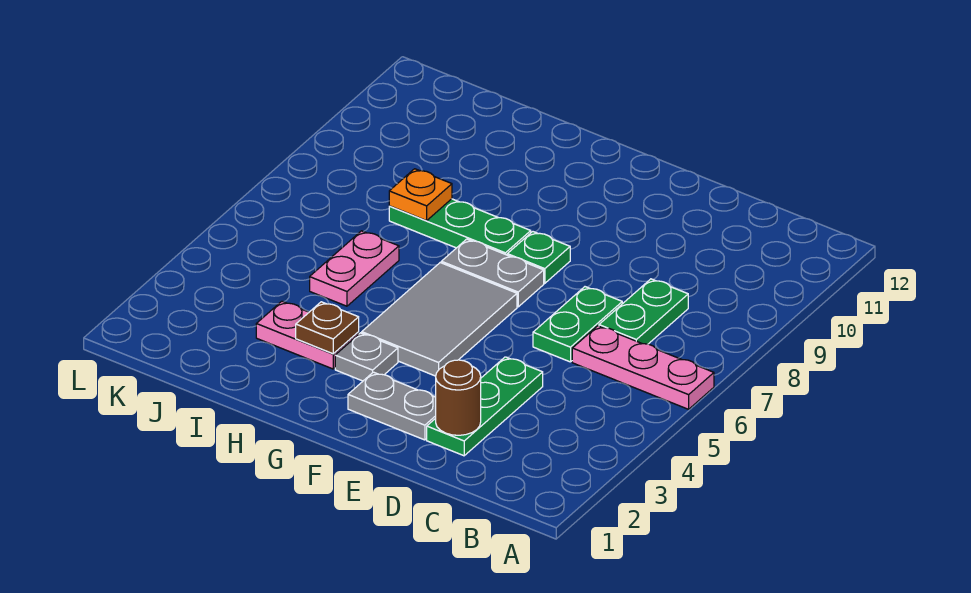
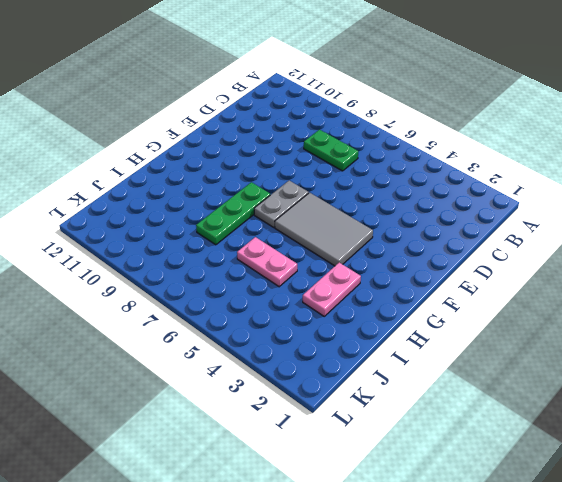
none -> pink plate A6:C6 level 1
none -> green plate D2:D4 level 1
none -> green plate D6:D7 level 1

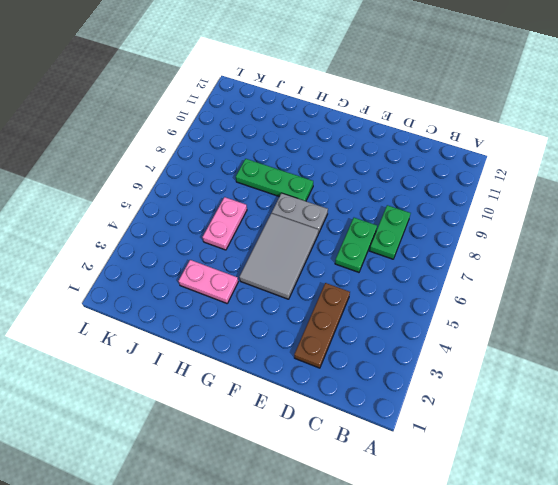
brown plate D2:D4 level 1 -> green plate D2:D4 level 1
none -> pink plate A6:C6 level 1
none -> grey plate E2:F2 level 1
none -> green plate F8 level 1

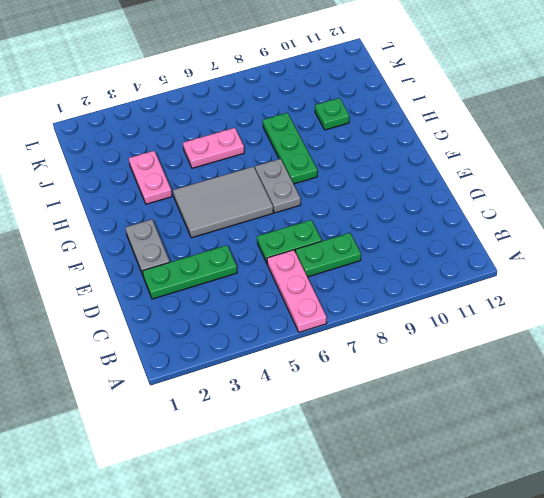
green plate I10 level 1 -> green plate F8 level 1
none -> grey plate G3 level 1
none -> brown round brick D2 level 2
none -> brown plate H3 level 2

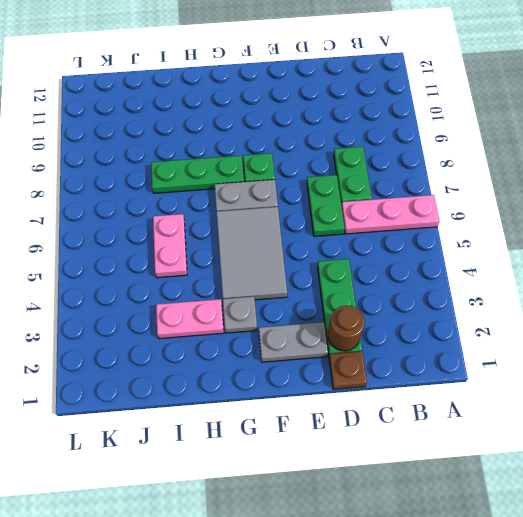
brown plate D1 level 1 -> brown plate H3 level 2
none -> orange plate I8 level 2

